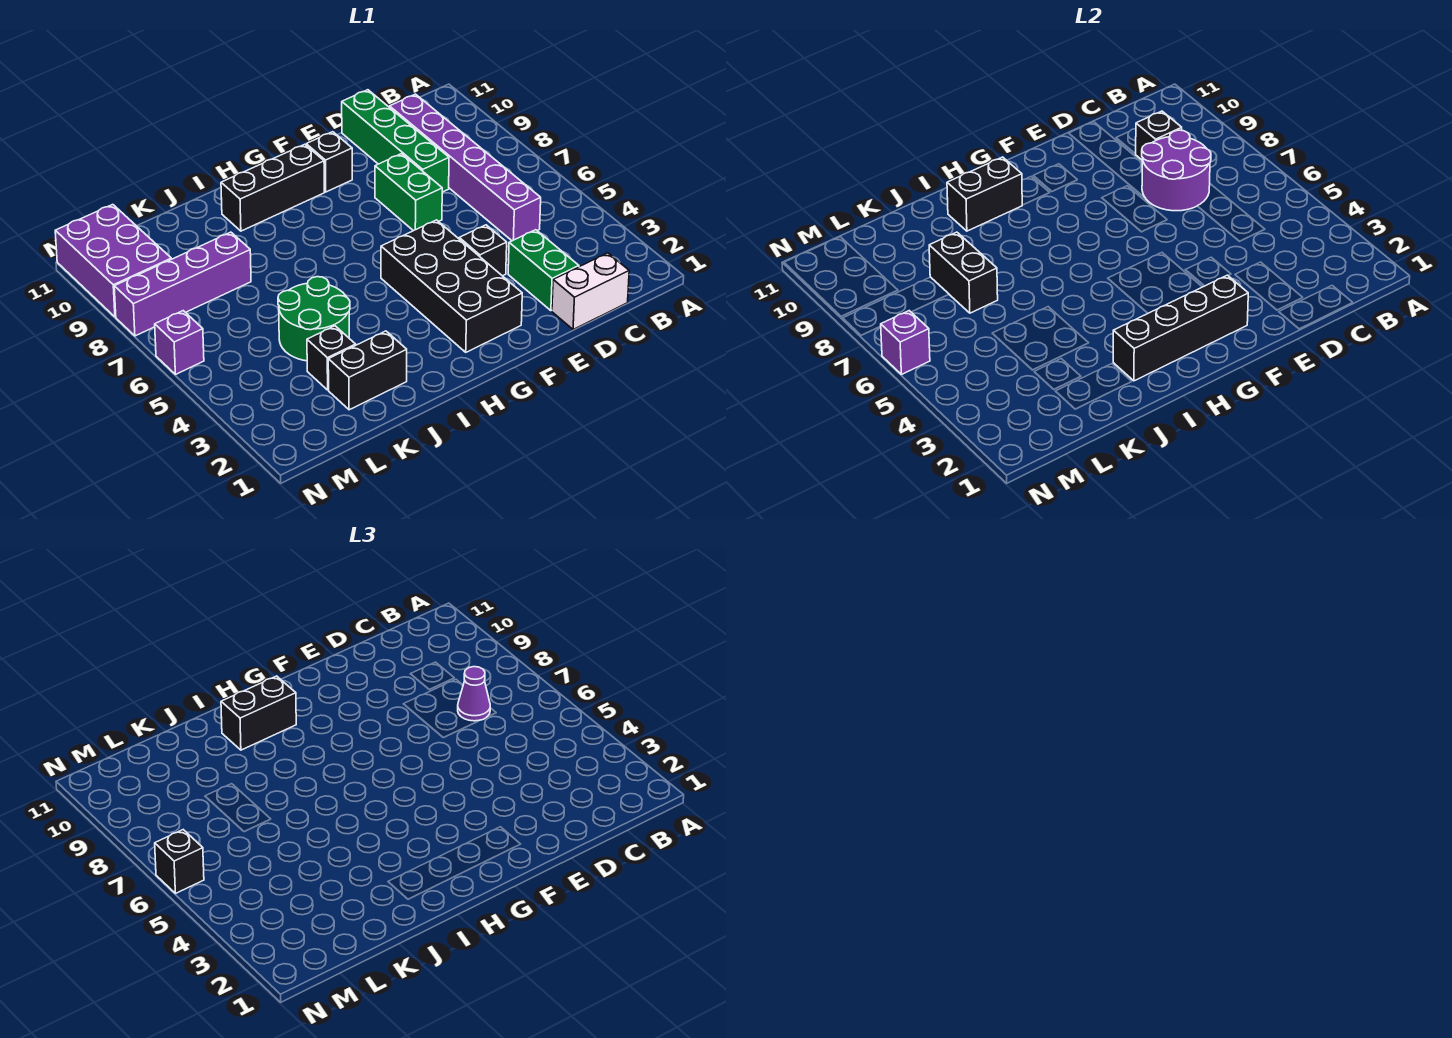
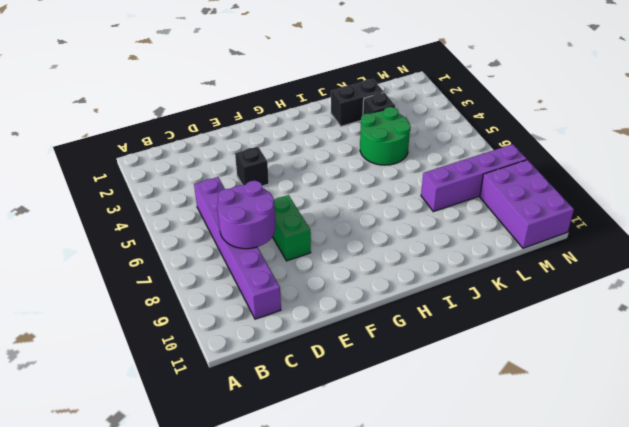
none -> white brick C1:D1 level 1
none -> green brick D2:D3 level 1
none -> green brick D8:D11 level 1

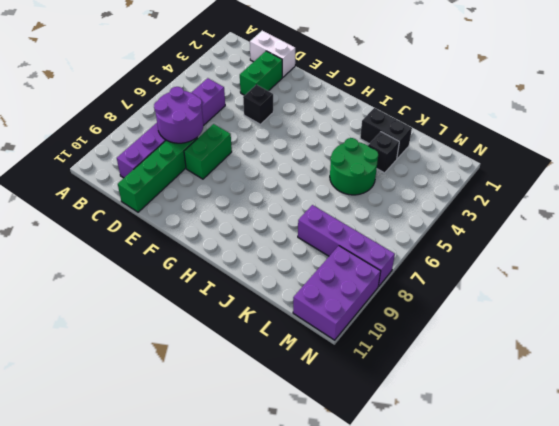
none -> black brick F2:G5 level 1
none -> black brick F10 level 1
none -> black brick G10:I10 level 1

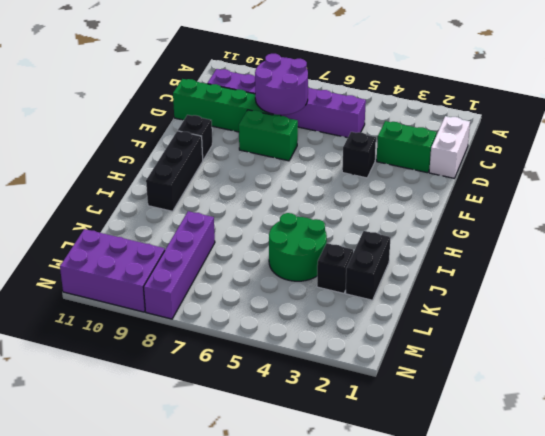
none -> black brick F2:G5 level 1
none -> purple brick N6 level 1
none -> black brick C9 level 2

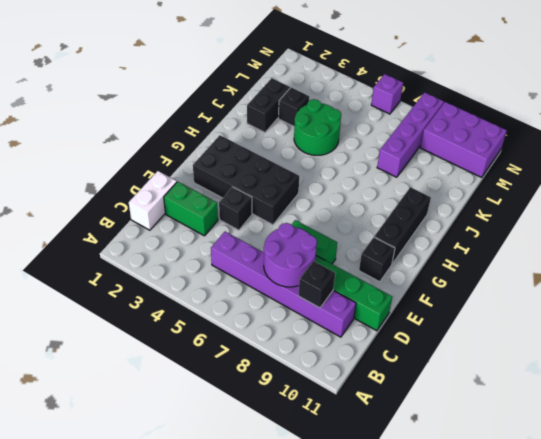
none -> black brick F2:I2 level 2
none -> black brick H10:I10 level 2
none -> black brick K7:K8 level 2

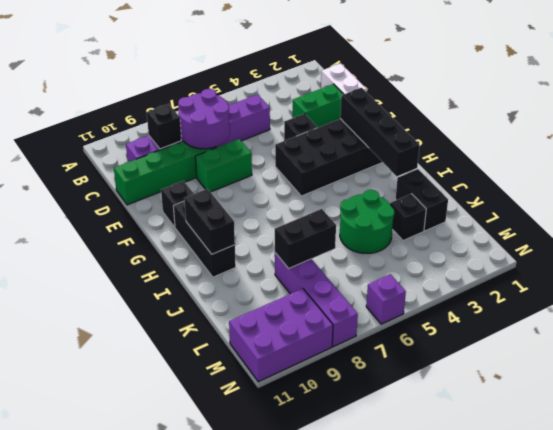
none -> purple brick N6 level 2
none -> purple cone C7 level 3
none -> black brick H10:I10 level 3

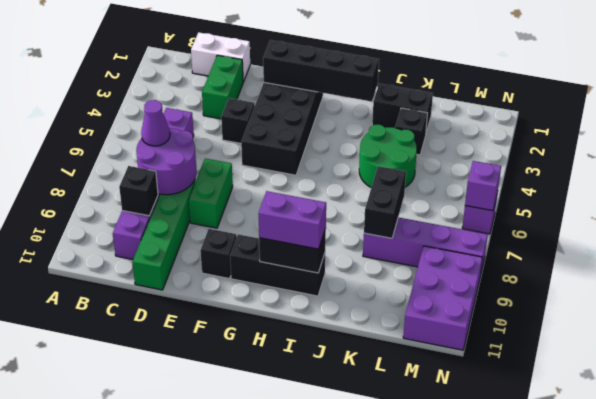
purple brick H10:I10 level 3 -> black brick H10:I10 level 3
none -> black brick N6 level 3

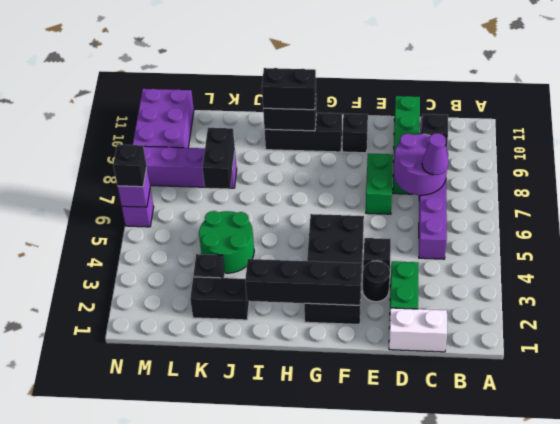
black round brick E3 level 1 -> none

